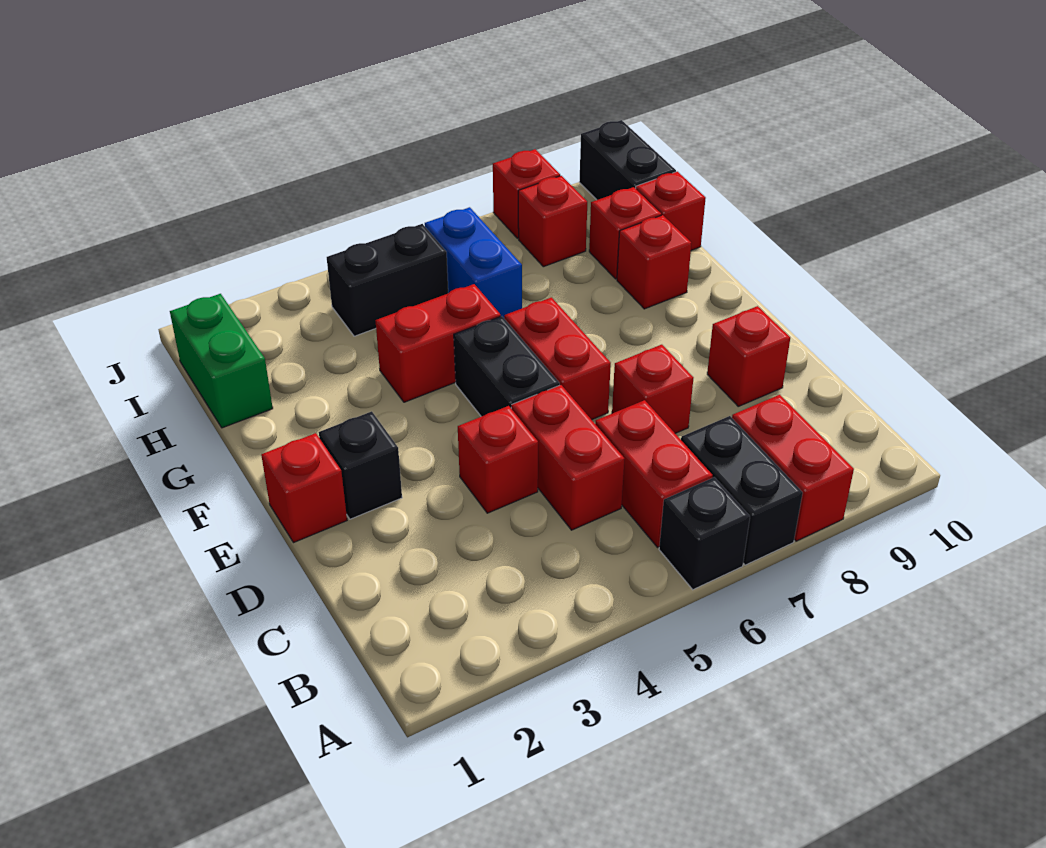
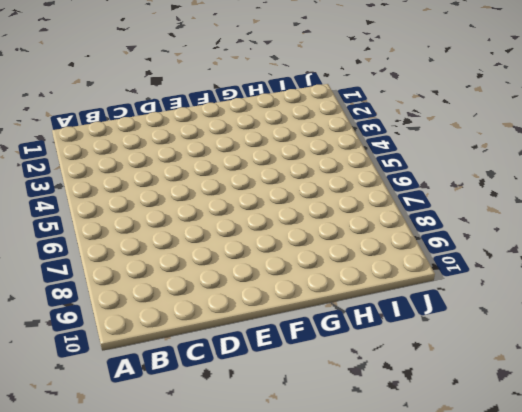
none -> black brick A6 level 1
none -> black brick A7:B7 level 1
none -> red brick A8:B8 level 1

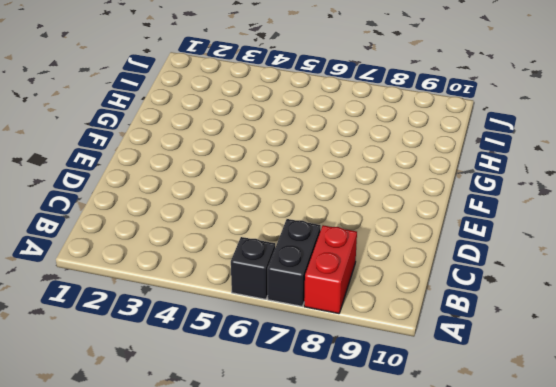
none -> red brick B6:C6 level 1
none -> red brick C5:D5 level 1
none -> red brick D4 level 1

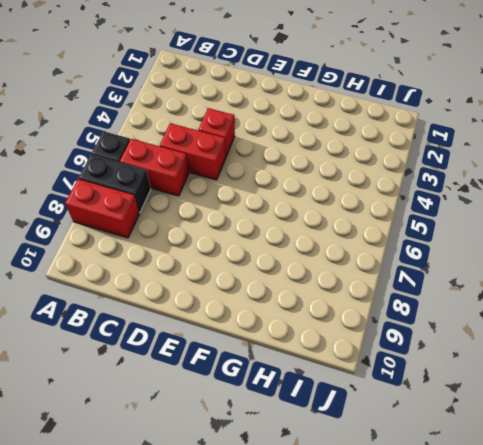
none -> red brick D7 level 1
none -> red brick D9 level 1
none -> red brick E1 level 1

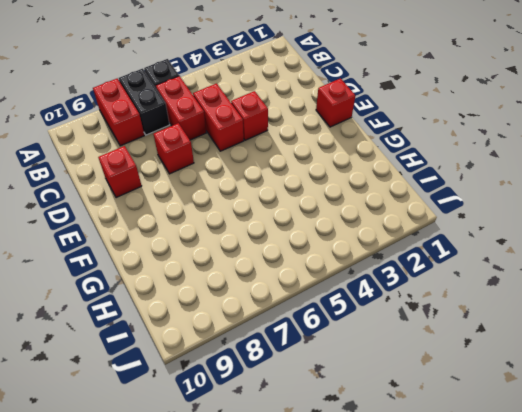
none -> black brick E2 level 1
none -> black brick E5:F5 level 1
none -> red brick E6:F6 level 1

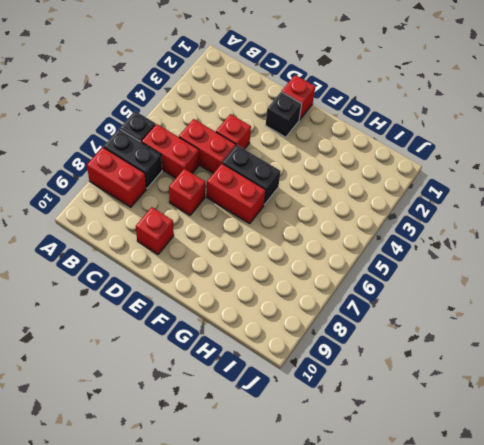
none -> red brick G4:G5 level 1
none -> red brick G9 level 1
none -> green brick H1:I1 level 1

